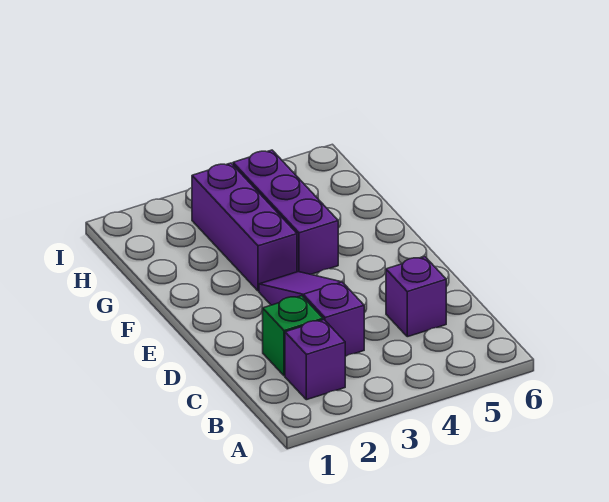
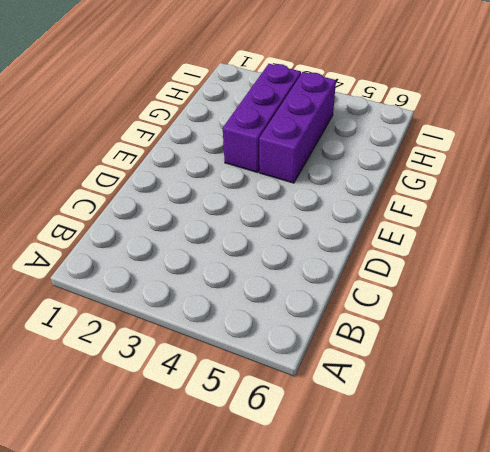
none -> purple brick B2 level 1
none -> green brick C2 level 1

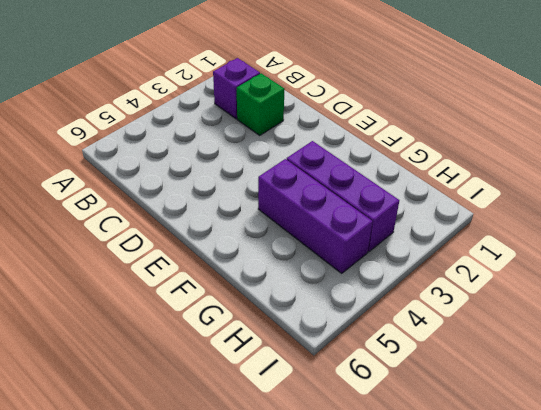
none -> purple slope C3:E3 level 1 top C
none -> purple brick C5 level 1

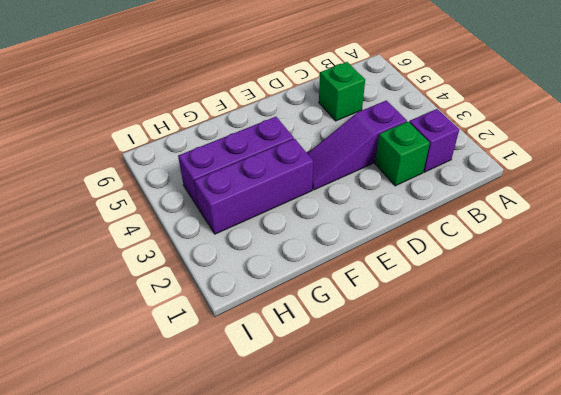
green brick C5 level 1 -> purple brick C5 level 1

